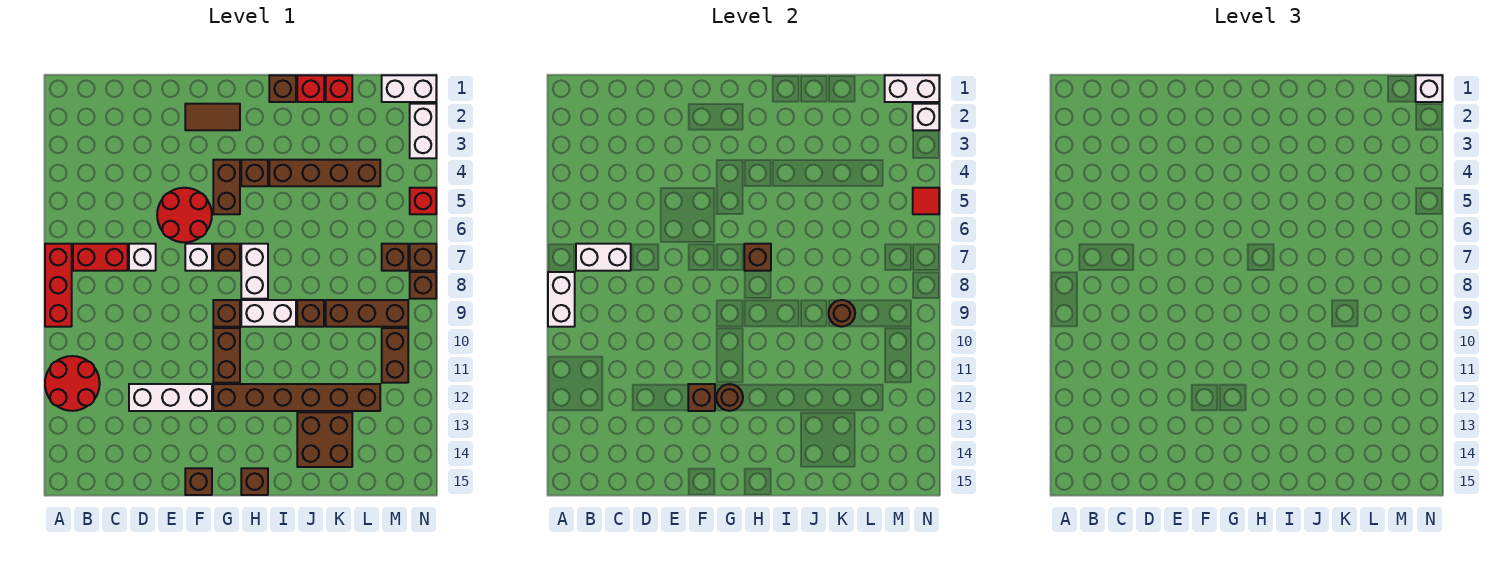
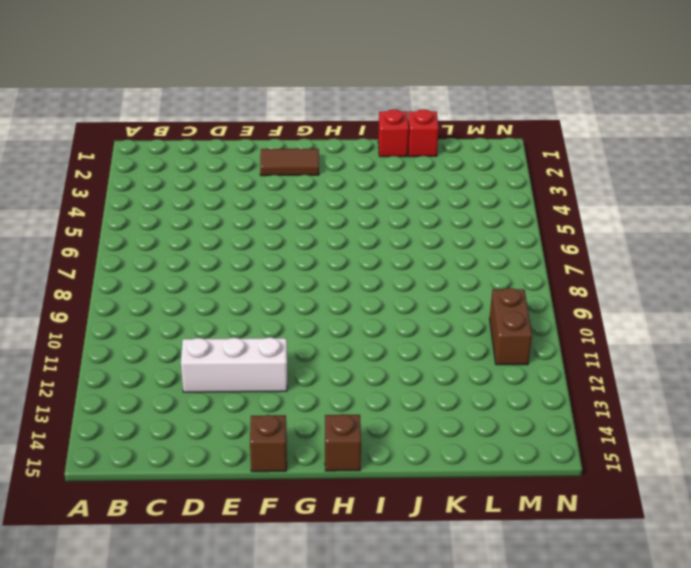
none -> red brick A7:A9 level 1
none -> red round brick A11:B12 level 1
none -> red brick B7:C7 level 1
none -> white brick D7 level 1

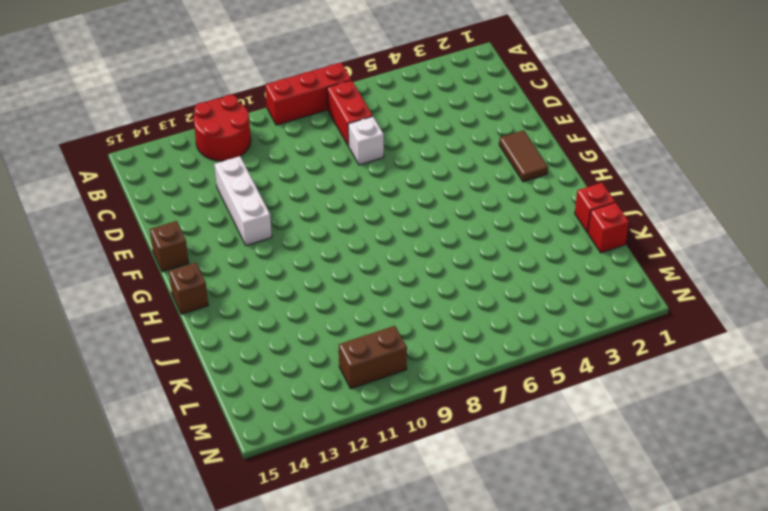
none -> red round brick E5:F6 level 1
none -> white brick F7 level 1
none -> brown brick G4:G5 level 1
none -> brown brick G7 level 1

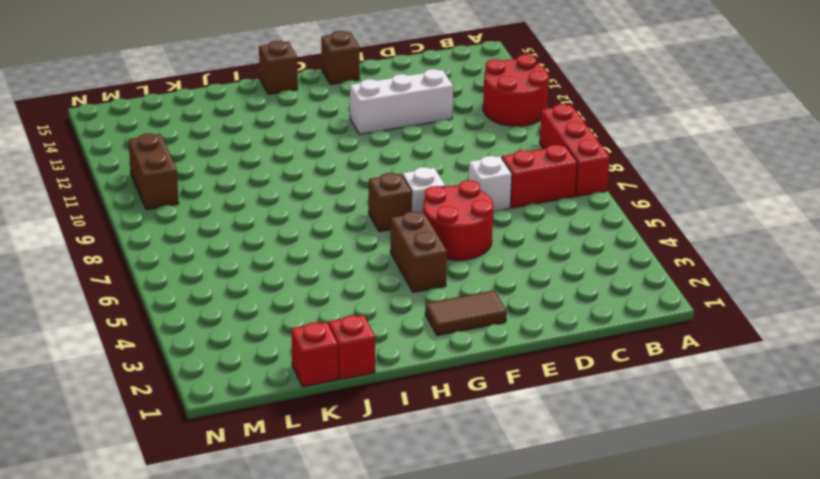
none -> brown brick G9 level 1
none -> brown brick G10:G11 level 1
none -> brown brick G12:L12 level 1
none -> brown brick H4 level 1

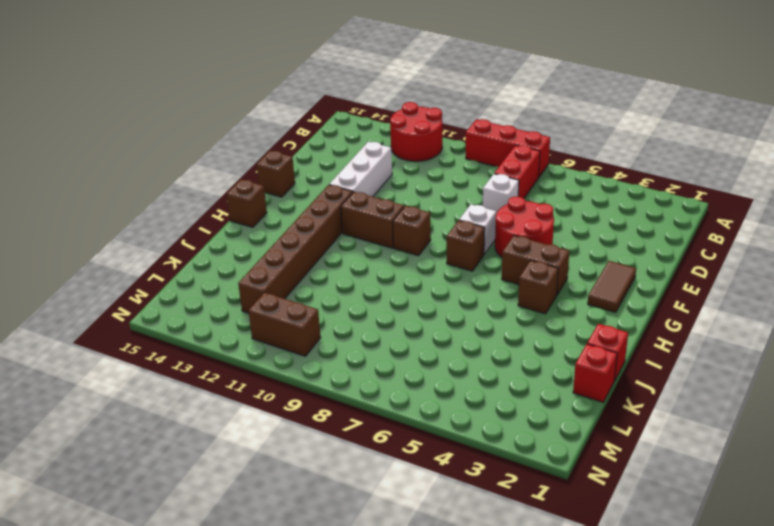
none -> white brick H7:H8 level 1
none -> white brick H9:I9 level 1
none -> brown brick I1 level 1
none -> brown brick I4:L4 level 1

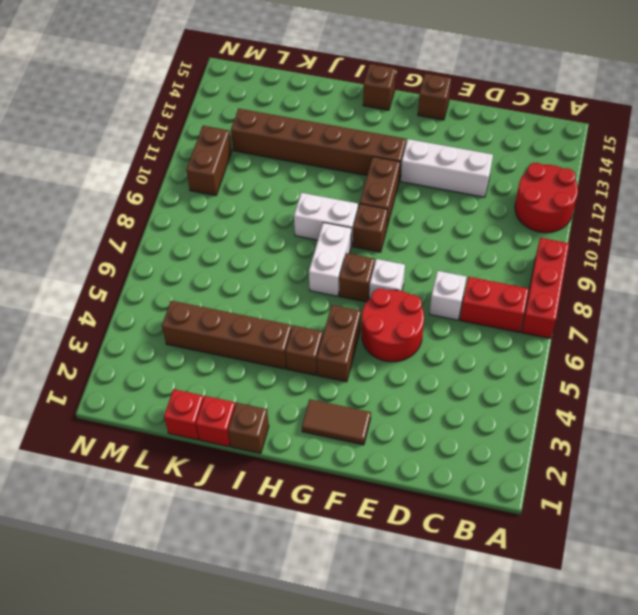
none -> brown brick J9 level 1
none -> brown brick J13:K14 level 1
none -> brown brick K9:M9 level 1
none -> white brick M1:N1 level 1

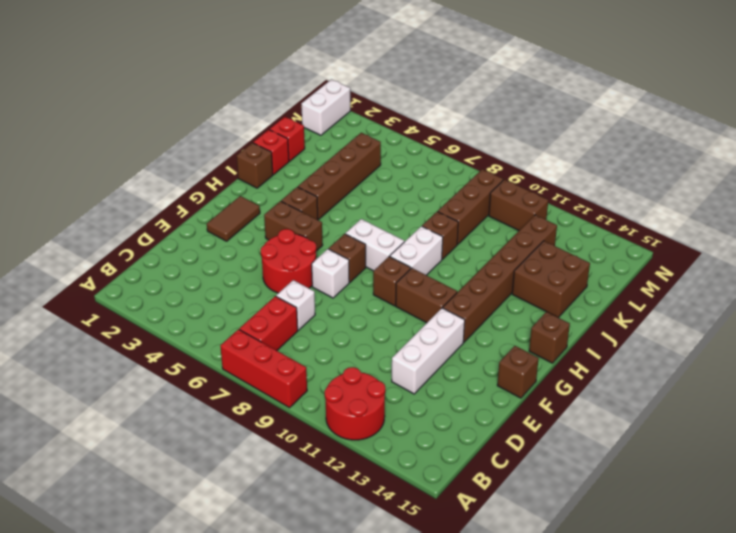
none -> brown brick M7 level 1
none -> white brick N2:N3 level 1
none -> red brick N5 level 1
none -> brown brick N7 level 1

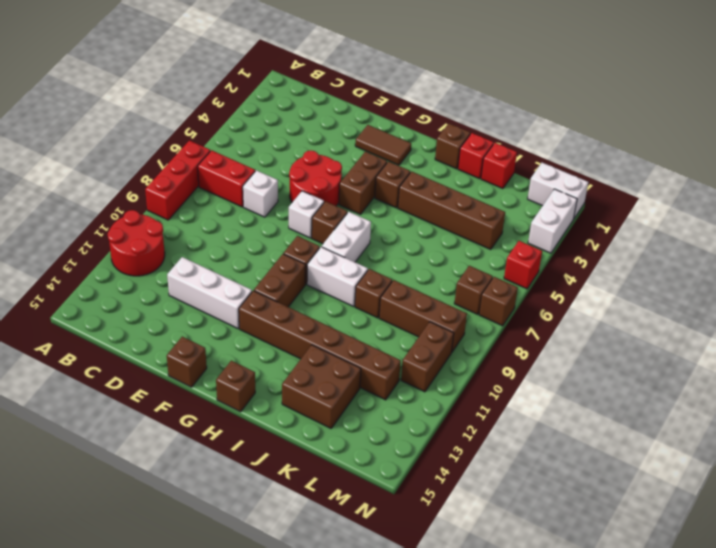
none -> brown brick N8 level 1
none -> white brick A8:A9 level 2
none -> white brick B7:C7 level 2
none -> brown brick F12 level 2

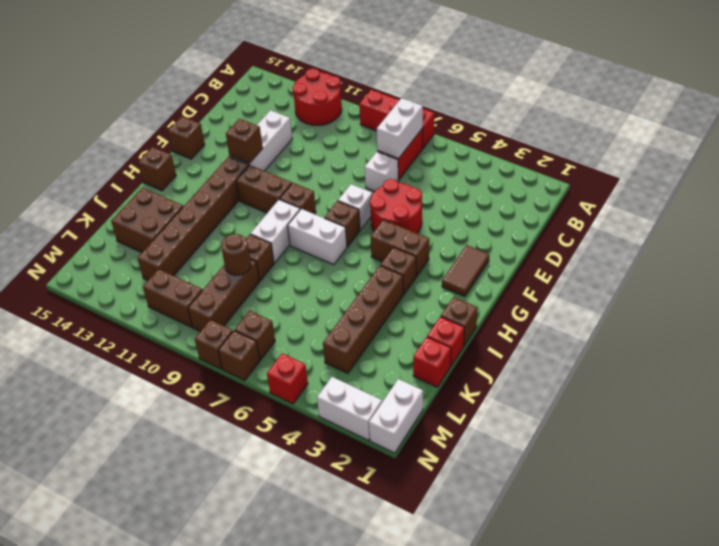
none -> white brick A8:A9 level 2
none -> brown round brick G12 level 2
none -> brown brick H7 level 2
none -> white brick M1:N1 level 2

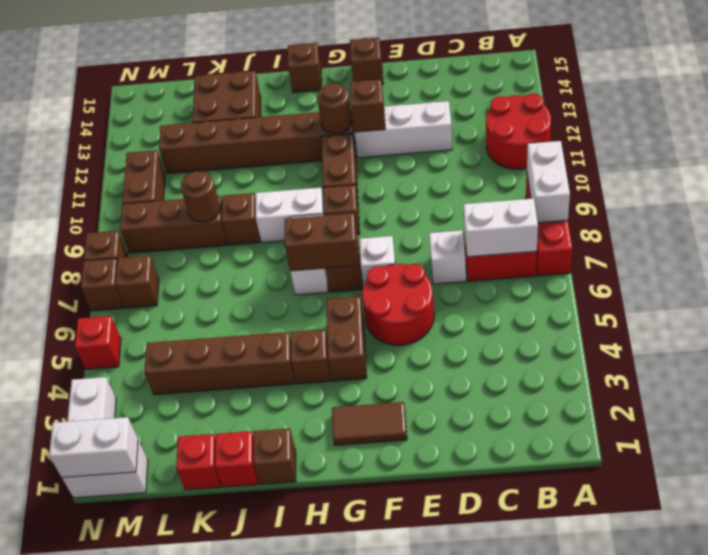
brown brick G7:H7 level 2 -> brown brick H7 level 2
none -> white brick N2 level 2
none -> red tile N5 level 2
none -> white brick N1 level 3

